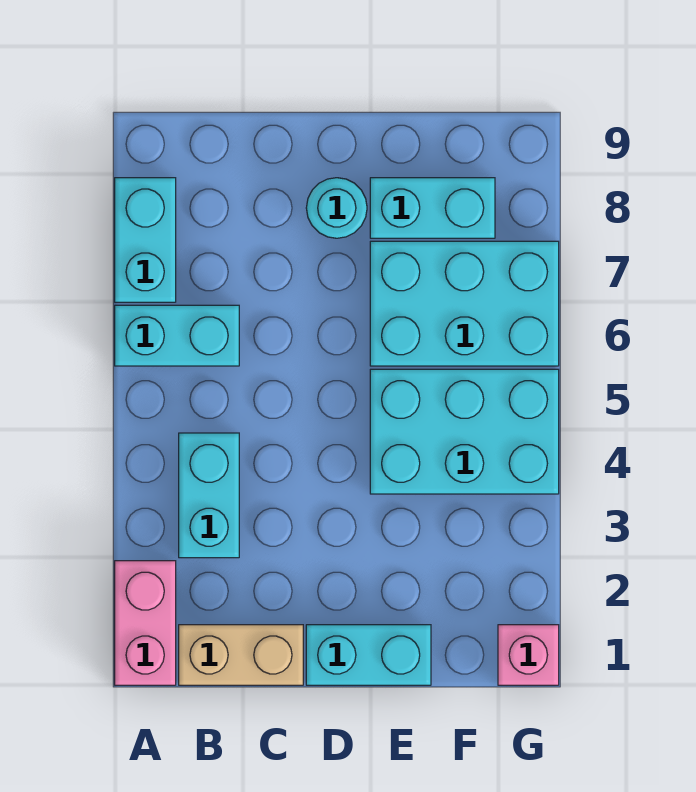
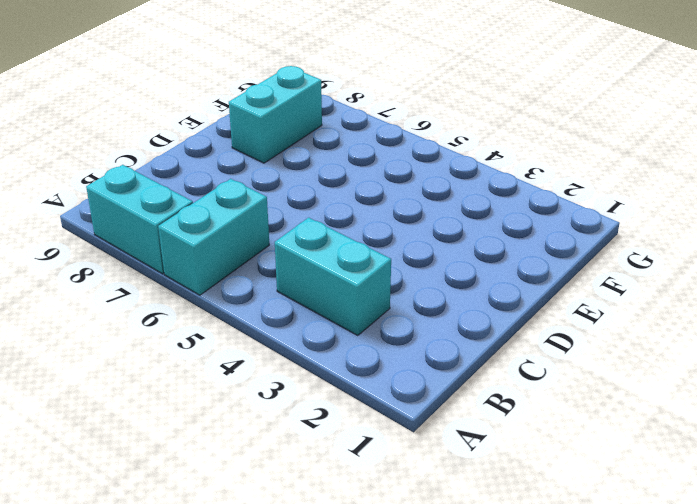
none -> pink brick A1:A2 level 1
none -> tan brick B1:C1 level 1

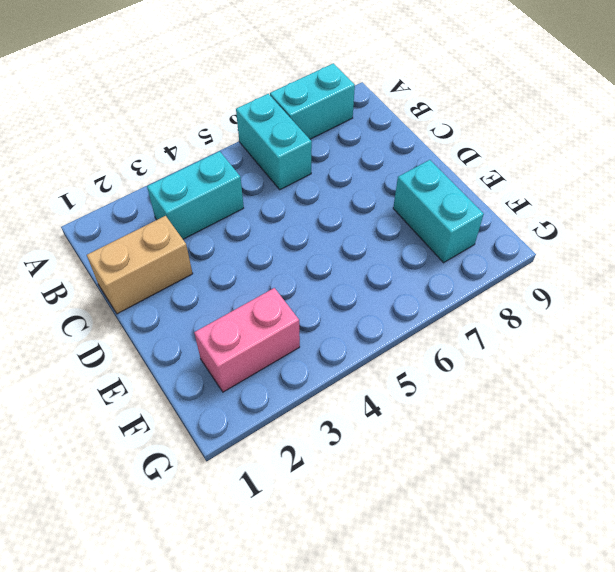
tan brick C1:C2 level 1 -> tan brick B1:C1 level 1
pink brick F2:F3 level 1 -> pink brick A1:A2 level 1
none -> cyan brick D1:E1 level 1
none -> cyan round brick D8 level 1

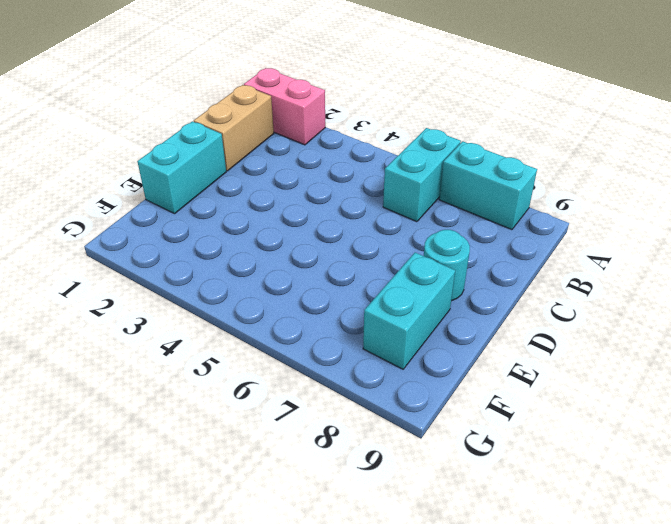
none -> cyan brick B3:B4 level 1
none -> cyan brick E4:G5 level 1

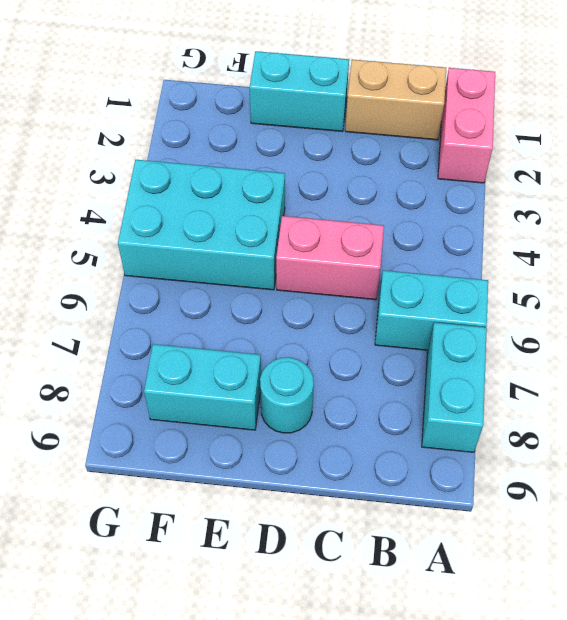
pink brick C5:D5 level 1 -> none
none -> cyan brick B3:B4 level 1
none -> cyan brick E6:G7 level 1

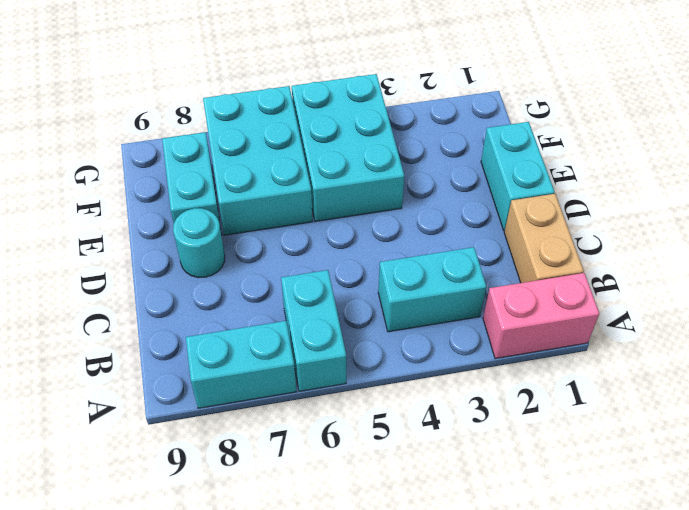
none -> pink brick G1 level 1

